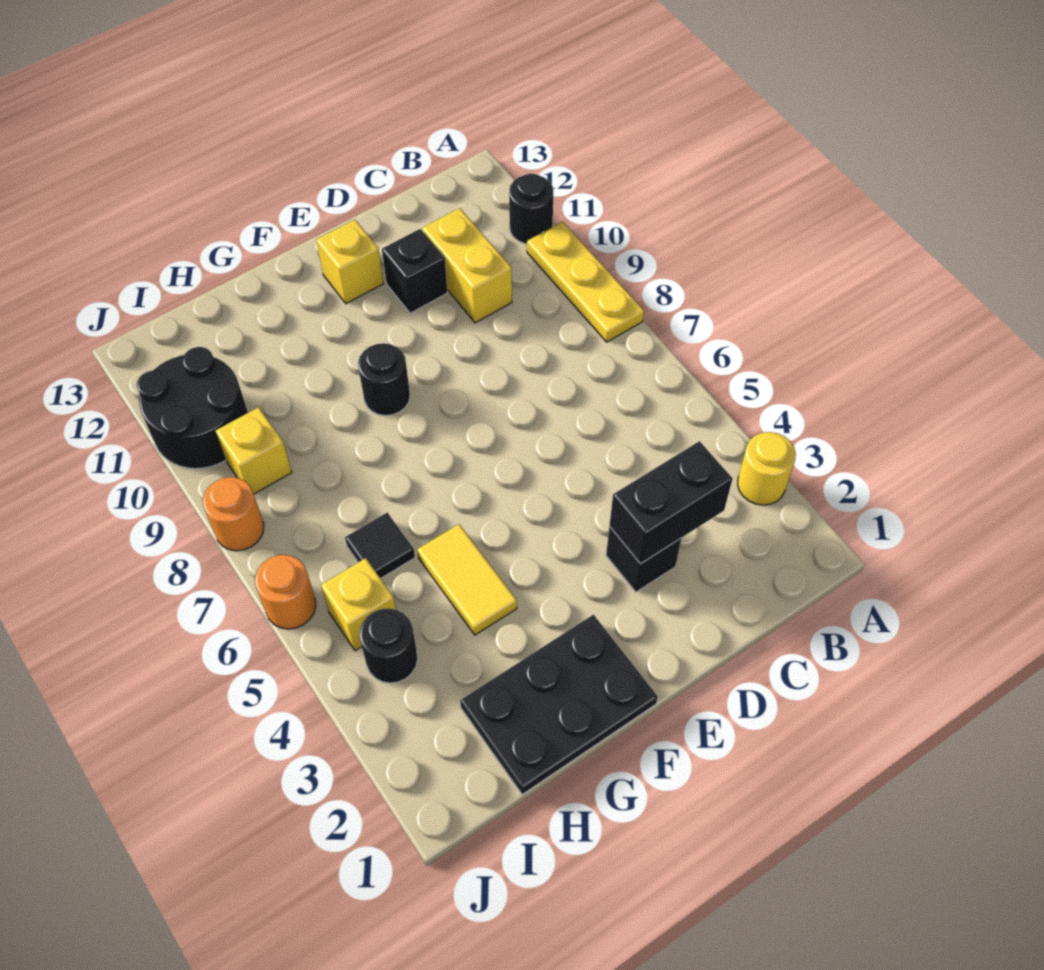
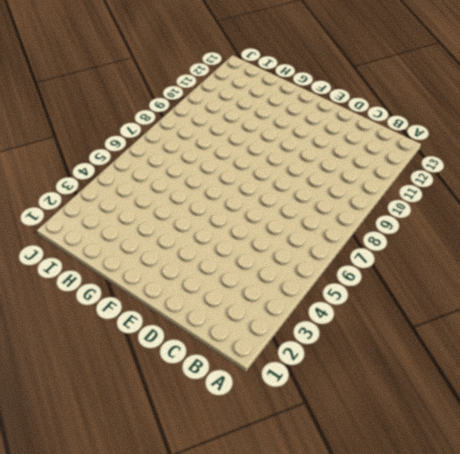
none -> yellow round brick A3 level 1
none -> yellow plate A8:A10 level 1
none -> black round brick A11 level 1

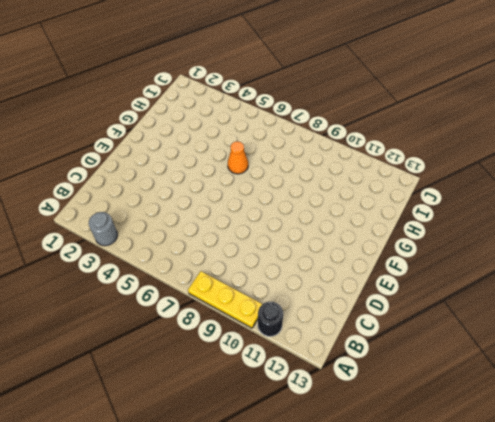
grey round brick A3 level 1 -> yellow round brick A3 level 1
orange cone G6 level 1 -> none
none -> yellow brick C10:C11 level 1
none -> black brick D3 level 1
none -> black brick D11 level 1

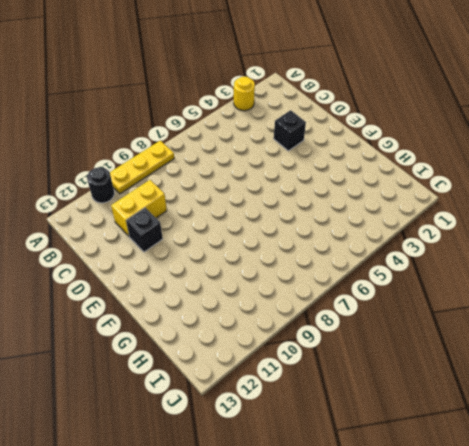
none -> yellow brick E12 level 1
none -> black plate F1:H2 level 1
none -> black round brick F9 level 1

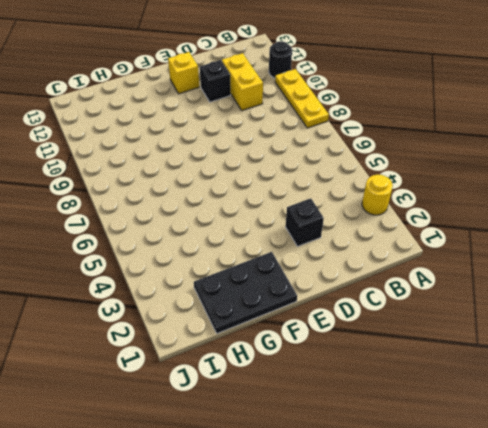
none -> black round brick F9 level 1
none -> yellow tile G4:G5 level 1
none -> black tile H6 level 1

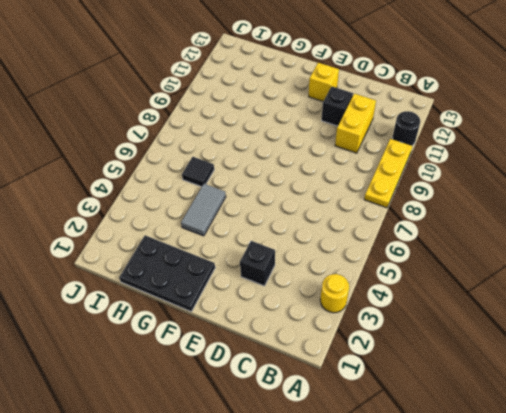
grey tile G4:G5 level 1 -> yellow tile G4:G5 level 1
none -> black round brick F9 level 1
none -> black round brick I4 level 1
none -> yellow brick I5 level 1

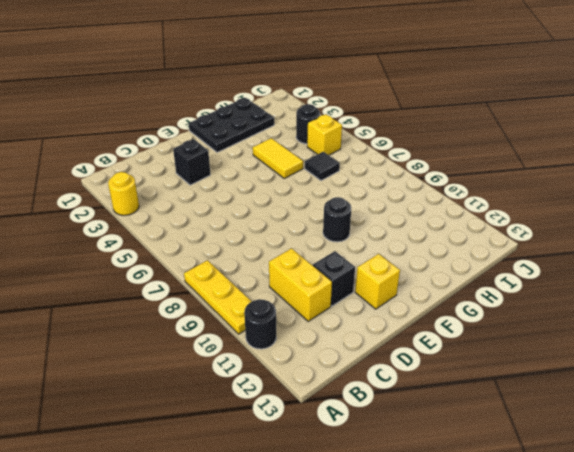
none -> yellow brick I9 level 1
none -> black round brick I10:J11 level 1
none -> orange round brick J6 level 1

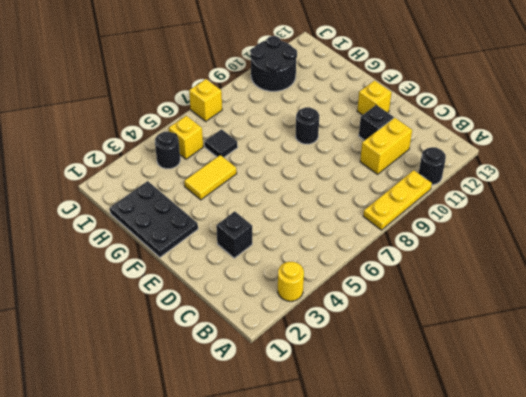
yellow brick J7 level 1 -> yellow brick I9 level 1
none -> orange round brick J6 level 1
none -> orange round brick J8 level 1
none -> black brick C3:D3 level 2

